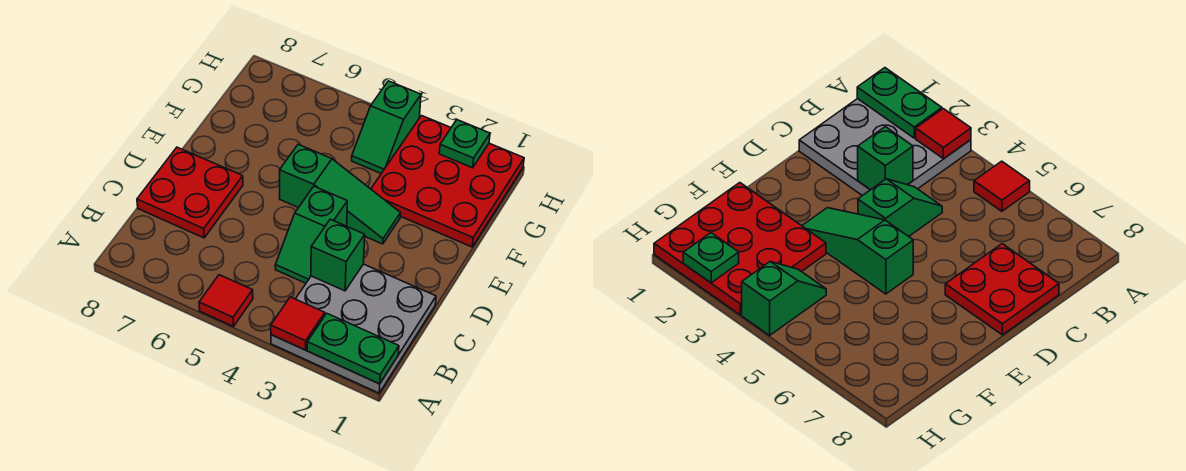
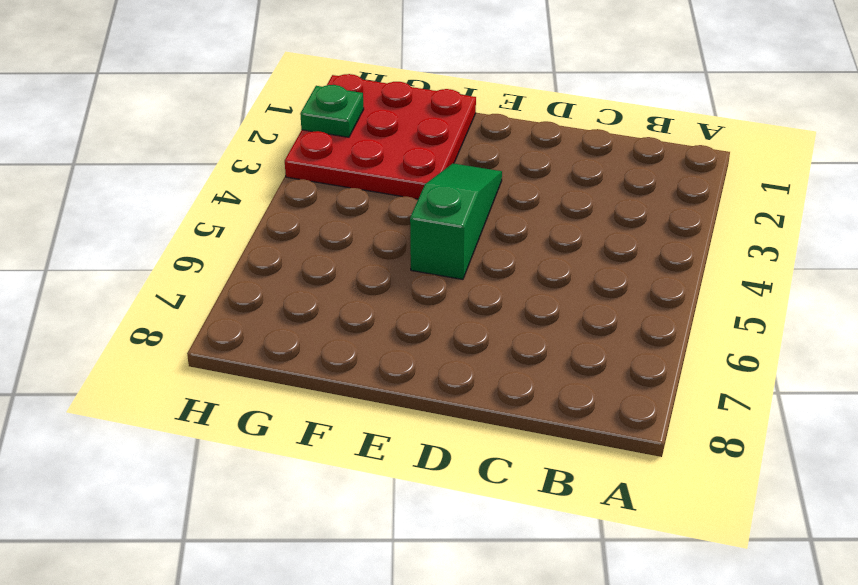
none -> grey plate A1:C3 level 1
none -> red tile A5 level 1

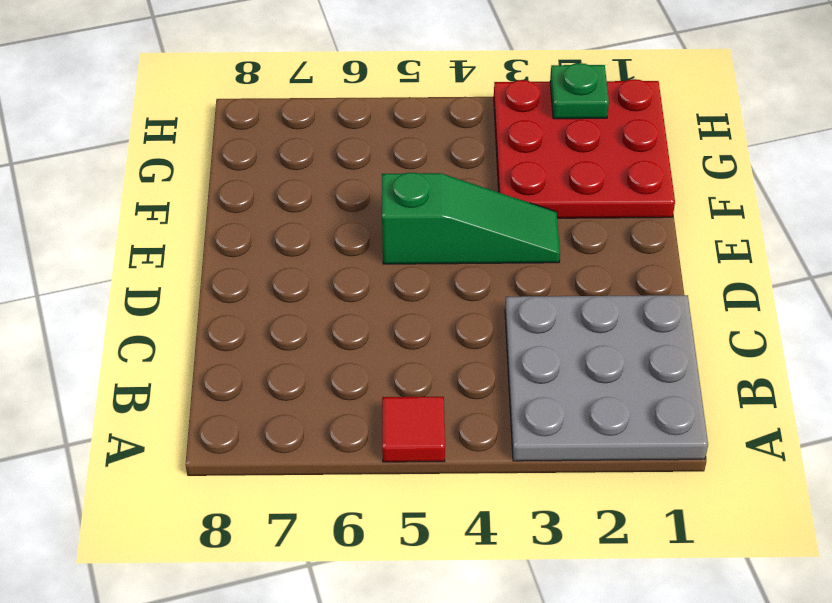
none -> green slope C4:D4 level 1 top D
none -> red plate C7:D8 level 1

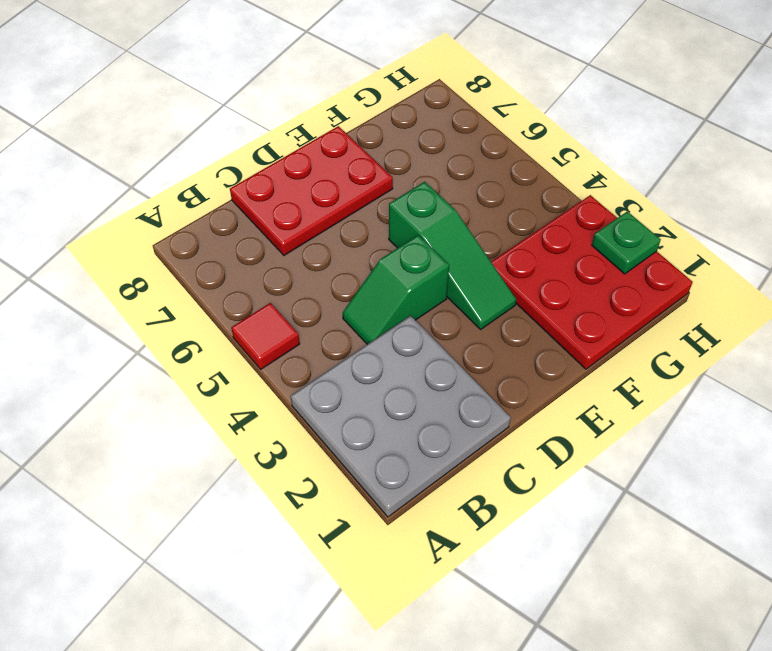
red plate C7:E8 level 1 -> red plate C7:D8 level 1
none -> green slope G4:H4 level 1 top H
none -> green plate A1:A2 level 2

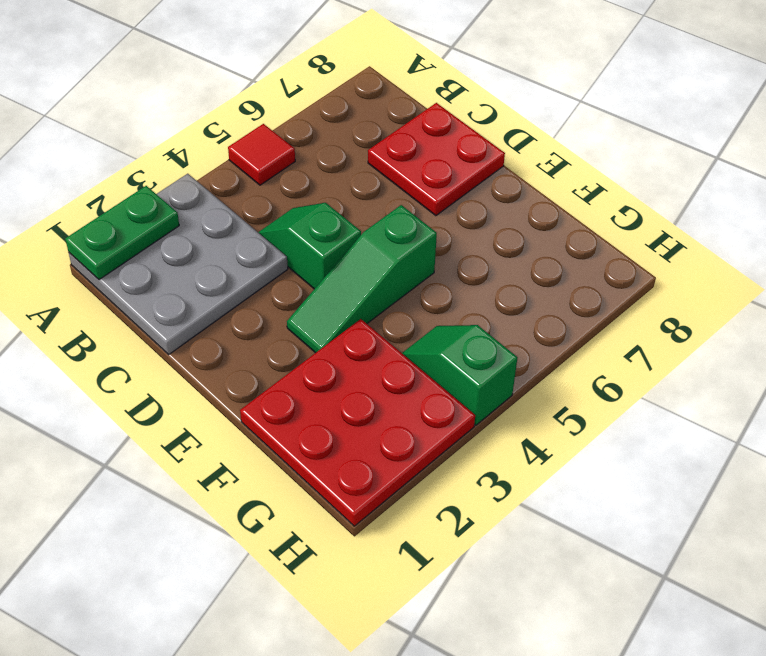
none -> red tile A3 level 2
none -> green brick C3 level 2

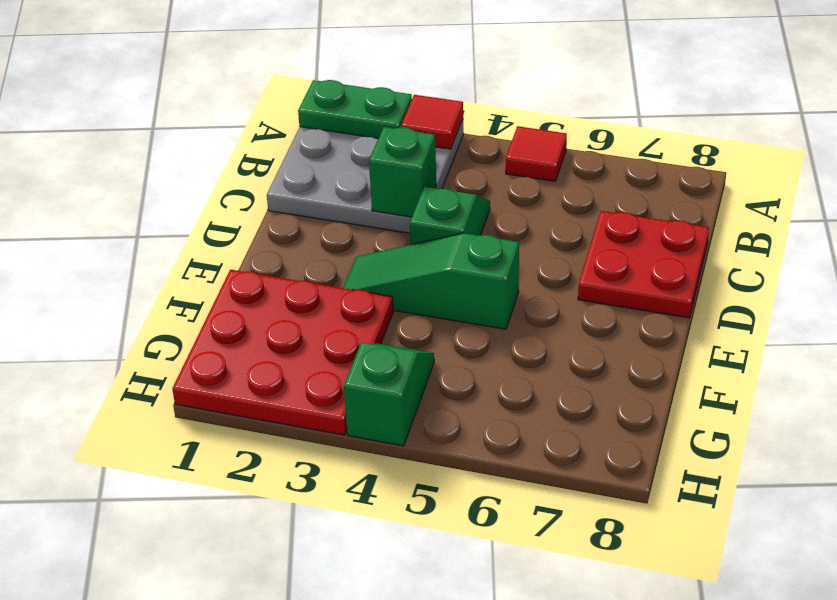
none -> green plate H2 level 2

